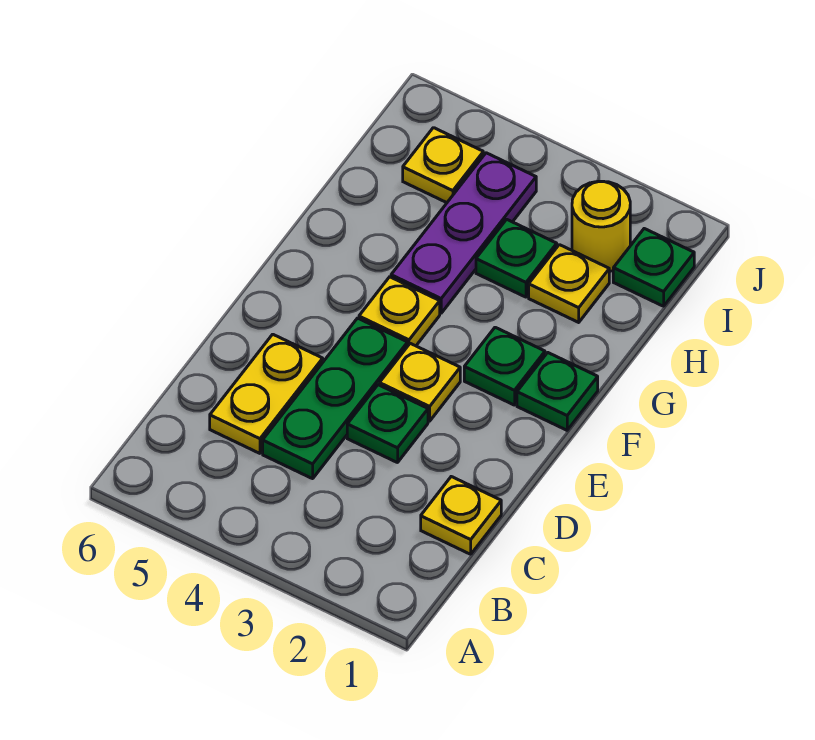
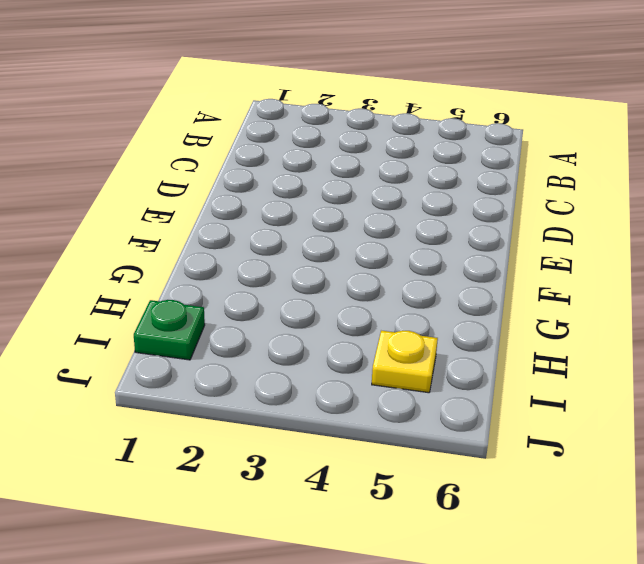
none -> yellow plate C1 level 1
none -> green plate C4:E4 level 1
none -> yellow plate C5:D5 level 1

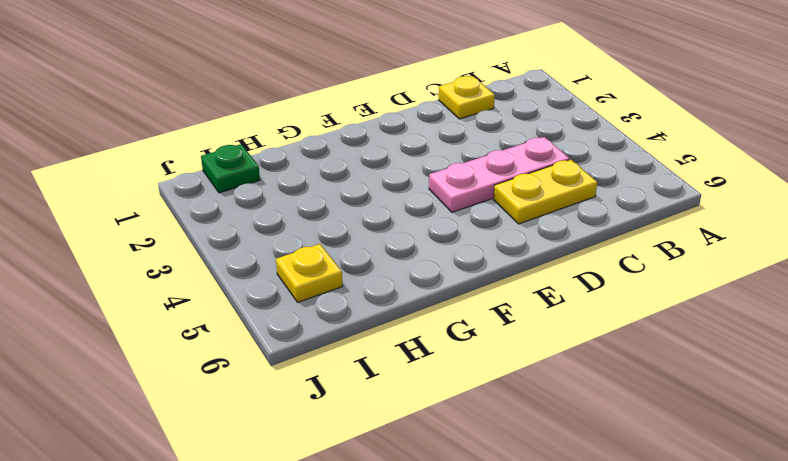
pink plate C4:E4 level 1 -> green plate C4:E4 level 1
none -> green plate D3 level 1
none -> yellow plate E3 level 1
none -> green plate F1 level 1

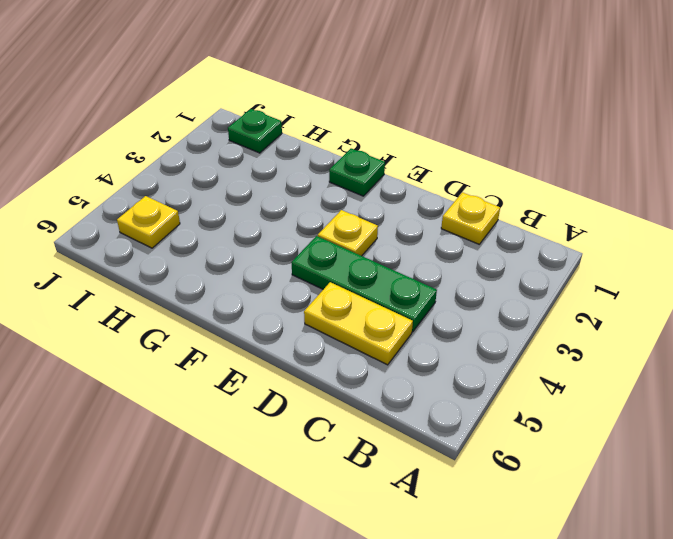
none -> green plate D3 level 1
none -> green plate F2 level 1
none -> yellow plate F4 level 1

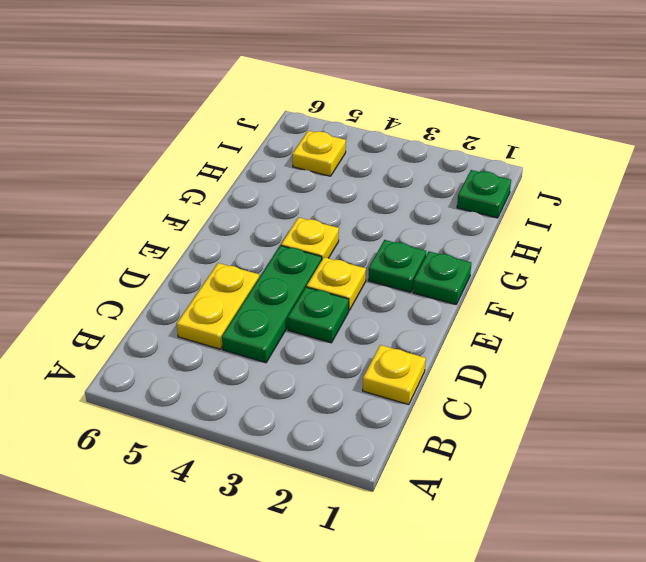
none -> purple plate G4:I4 level 1
none -> yellow plate H2 level 1
none -> green plate H3 level 1

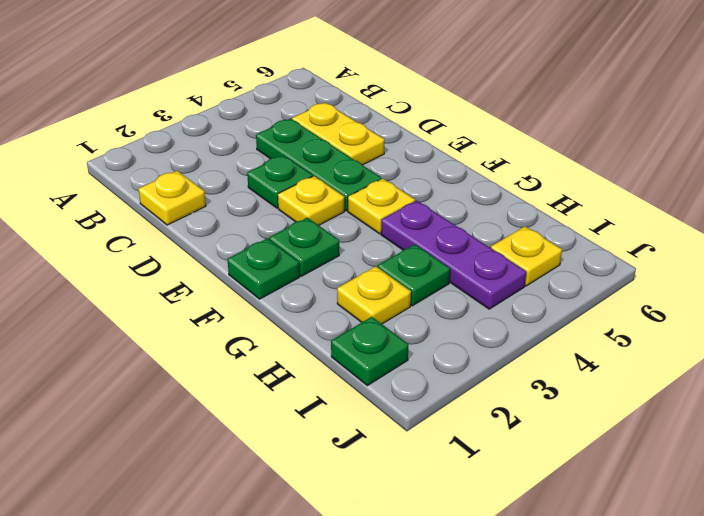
none -> yellow round brick I2 level 1

